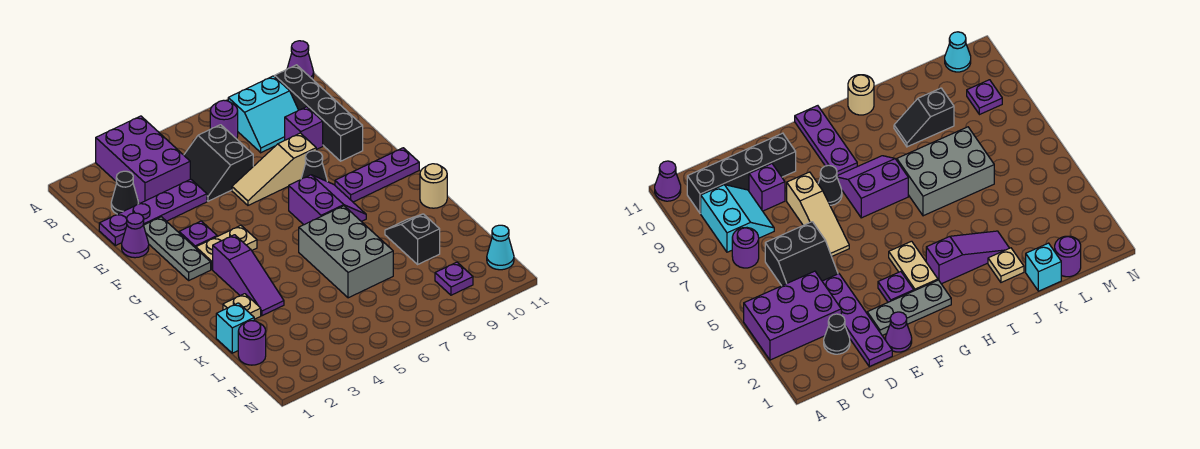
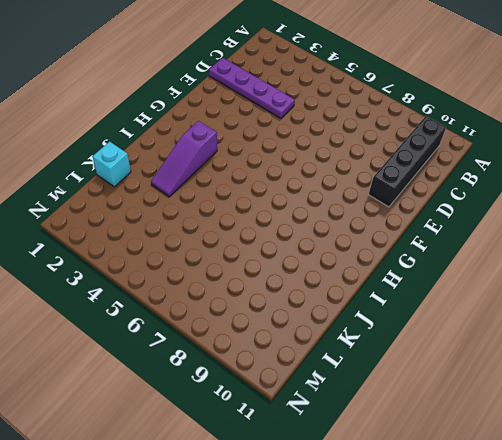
none -> purple brick A3:C4 level 1
none -> purple cone A11 level 1
none -> purple round brick B7 level 1

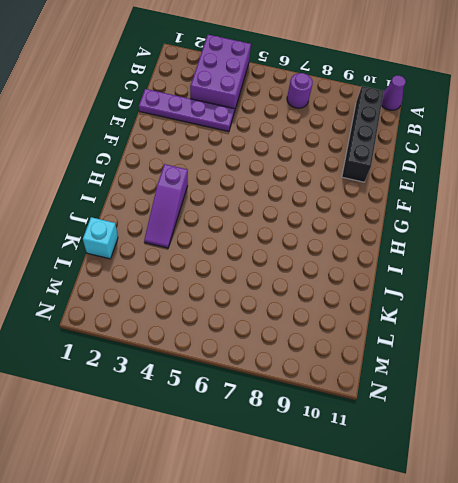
none -> cyan slope B8:C9 level 1 top B
none -> black cone C2 level 1
none -> black slope C5:D6 level 1 top 6

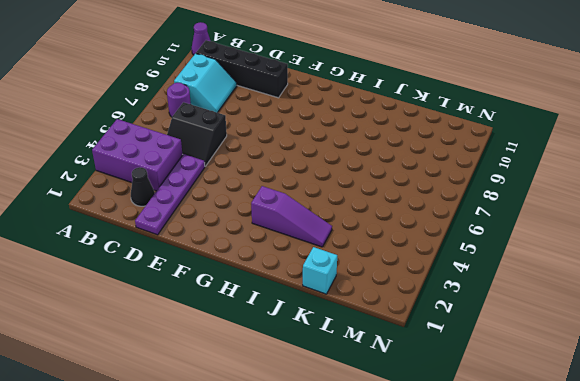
none -> purple brick D9 level 1
none -> purple cone E1 level 1
none -> grey plate E2:G2 level 1

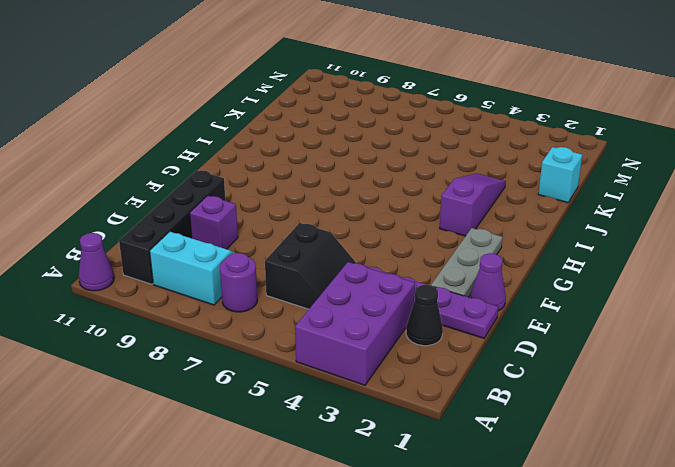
none -> tan slope E6:E8 level 1 top 8
none -> purple plate F3 level 1
none -> black cone F8 level 1

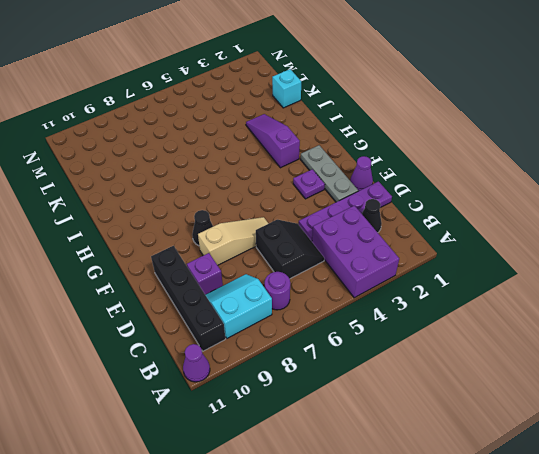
none -> tan plate G3:G4 level 1
none -> purple slope G7:H8 level 1 top 7
none -> purple plate G9:G11 level 1

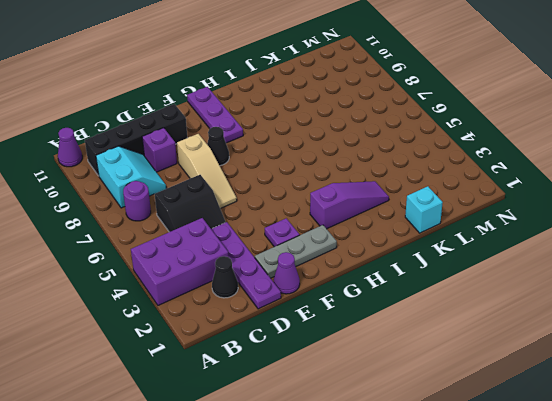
none -> tan plate G3:G4 level 1
none -> purple slope G7:H8 level 1 top 7
none -> grey brick I6:K7 level 1

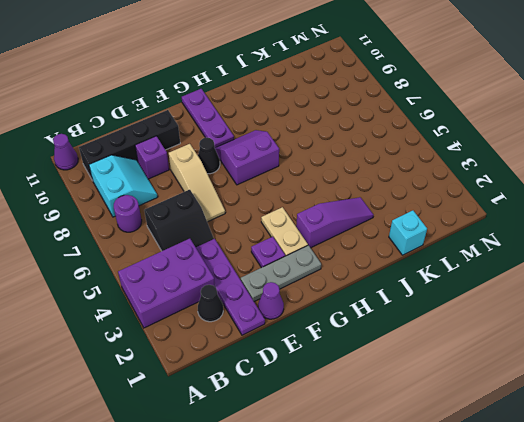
none -> grey brick I6:K7 level 1
none -> tan round brick I11 level 1
none -> tan plate J2 level 1

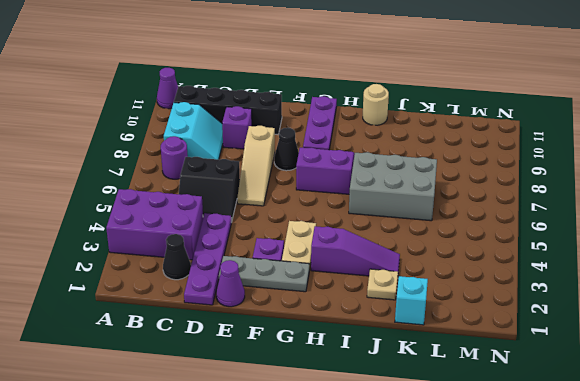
none -> black slope J9:K9 level 1 top K
none -> purple round brick L1 level 1
none -> purple plate M9 level 1

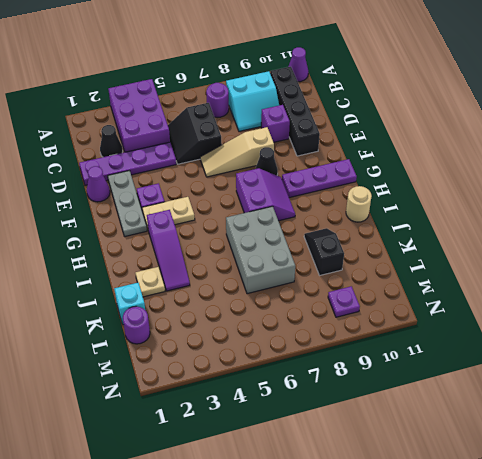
none -> cyan cone M11 level 1

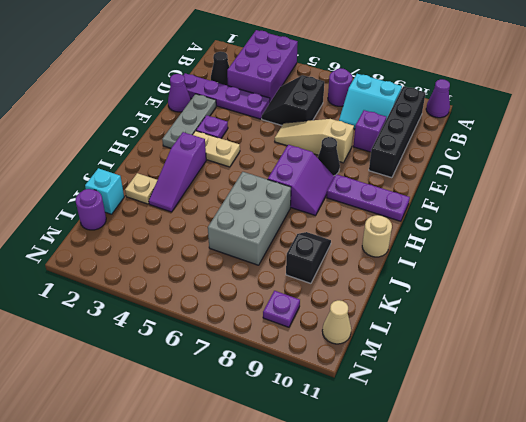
tan cone M11 level 1 -> cyan cone M11 level 1

